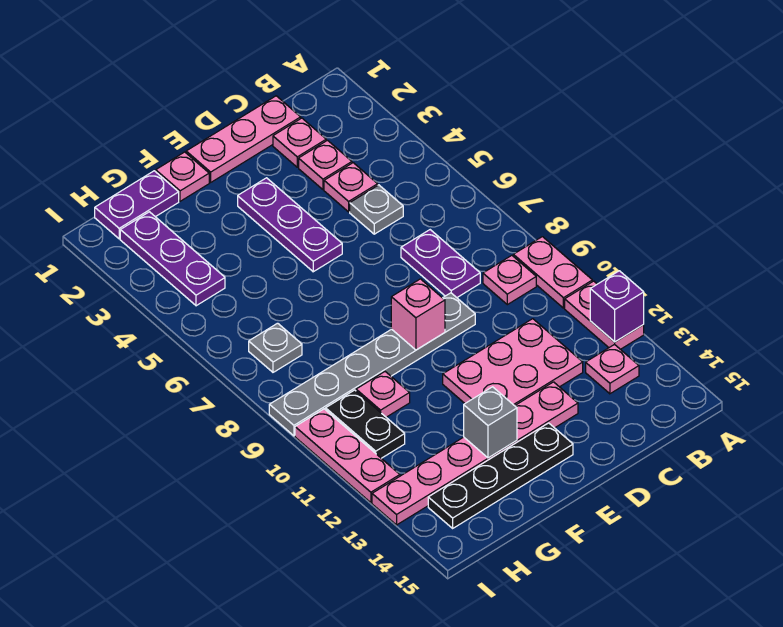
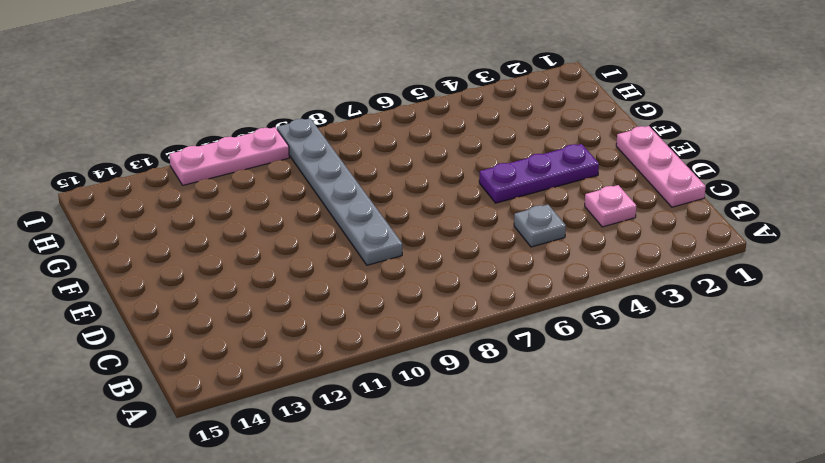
none -> pink plate A9:A10 level 1
none -> pink plate A11:A12 level 1
none -> pink plate B9 level 1

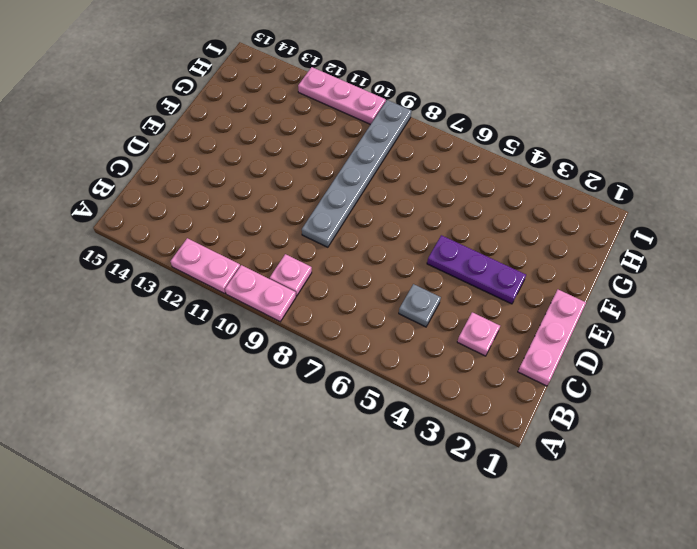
none -> pink plate B13 level 1
none -> pink plate C2 level 1
none -> pink plate C4 level 1

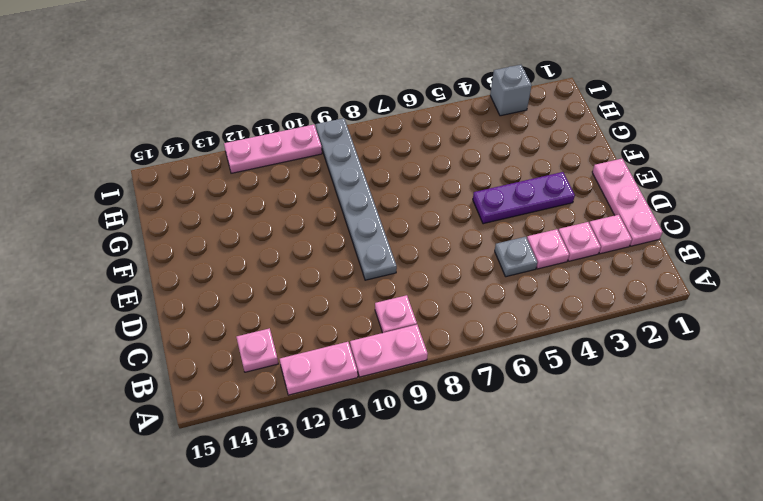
grey brick I3 level 1 -> grey brick F13 level 2
none -> purple plate C7:C8 level 1
none -> pink plate C11:E12 level 1
none -> pink plate D13:I13 level 1

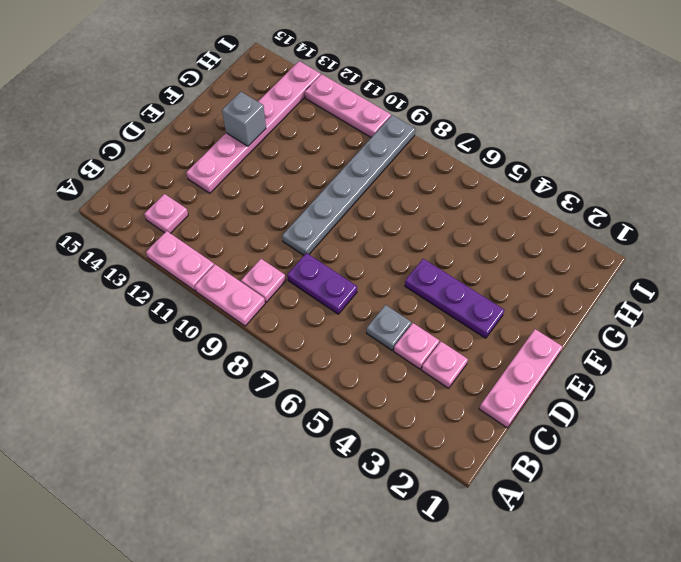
none -> pink plate C2 level 1
none -> pink plate C11:E12 level 1
none -> black plate E14:H14 level 1

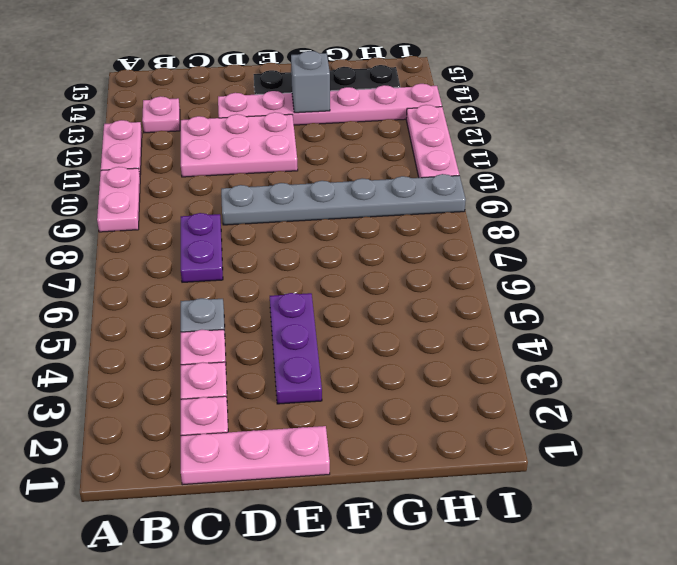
none -> pink plate B9 level 1
none -> pink plate F1 level 1
none -> purple plate G1:H1 level 1

